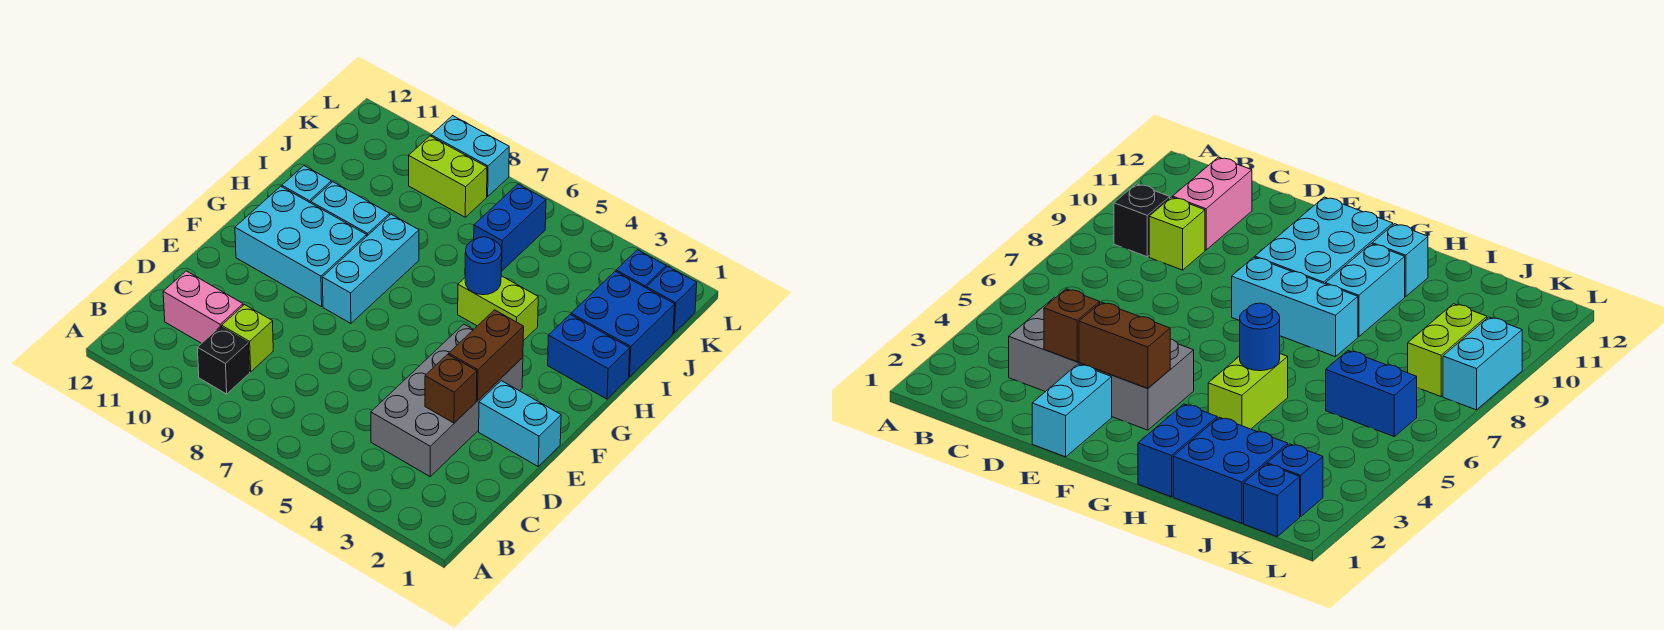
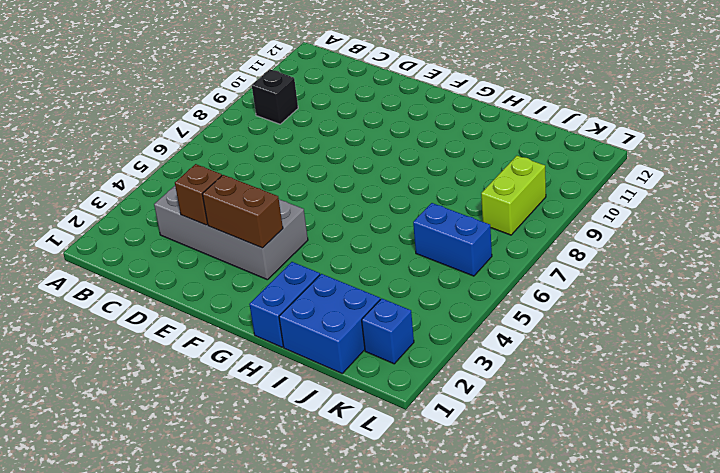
none -> lime brick C9 level 1
none -> pink brick C10:C11 level 1
none -> cyan brick E1:E2 level 1

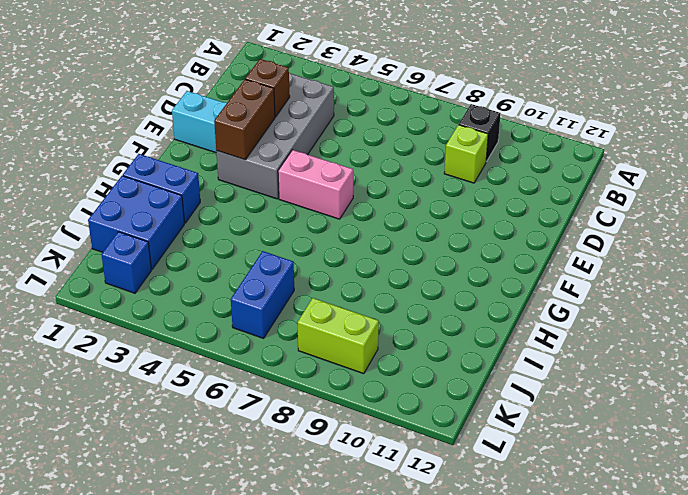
pink brick F5:F6 level 1 -> pink brick C10:C11 level 1
none -> cyan brick F8:H8 level 1
none -> cyan brick F9:G11 level 1
none -> lime brick H4:H5 level 1

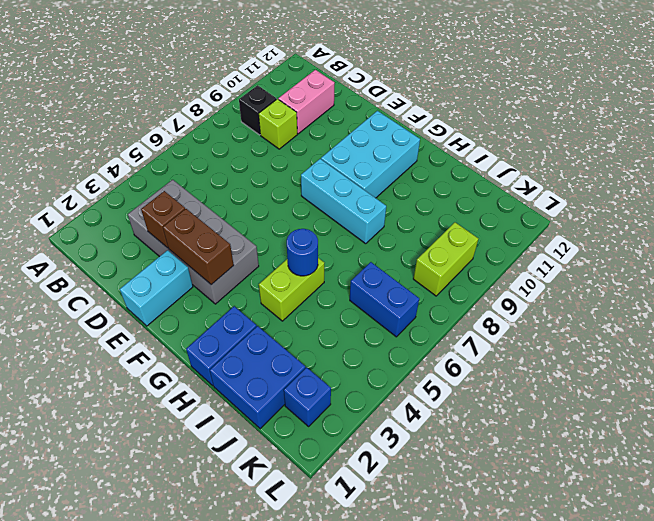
none -> cyan brick H9:H10 level 1
none -> cyan brick H11 level 1
none -> blue brick K1 level 1

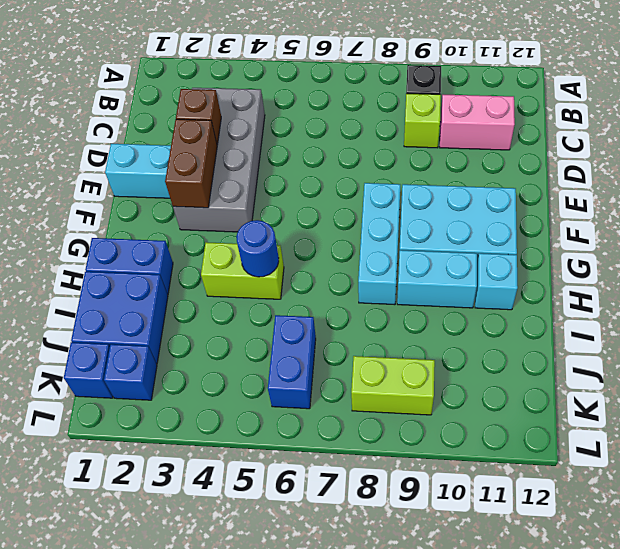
none -> cyan brick L8:L9 level 1

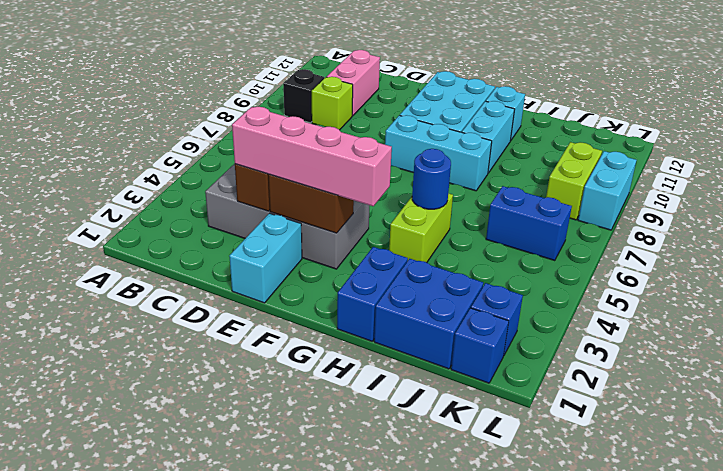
pink brick D3:G3 level 3 -> none

